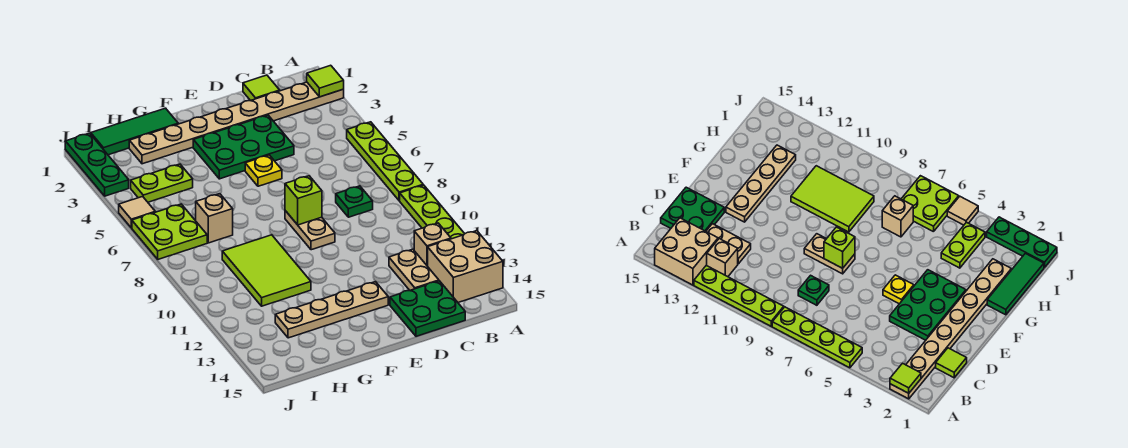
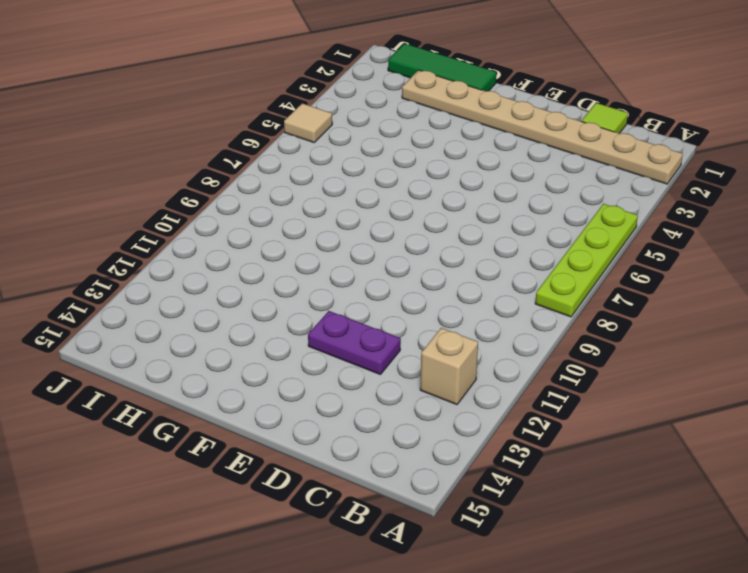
purple plate D12:E12 level 1 -> none
none -> lime plate A9:A12 level 1
none -> tan brick A13:B14 level 1
none -> green plate C8 level 1

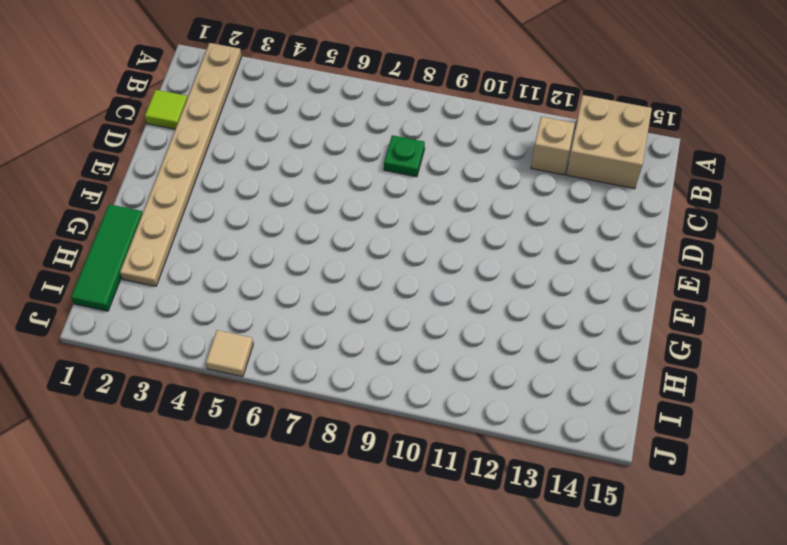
none -> lime plate A5:A8 level 1
none -> lime plate A9:A12 level 1
none -> tan plate C12:C13 level 1

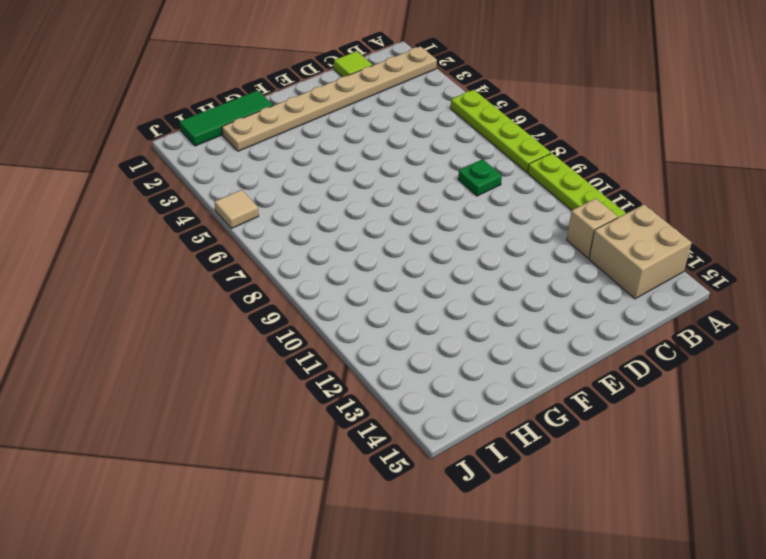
none -> tan plate C12:C13 level 1
none -> green plate C14:D15 level 1
none -> green plate D3:F4 level 1

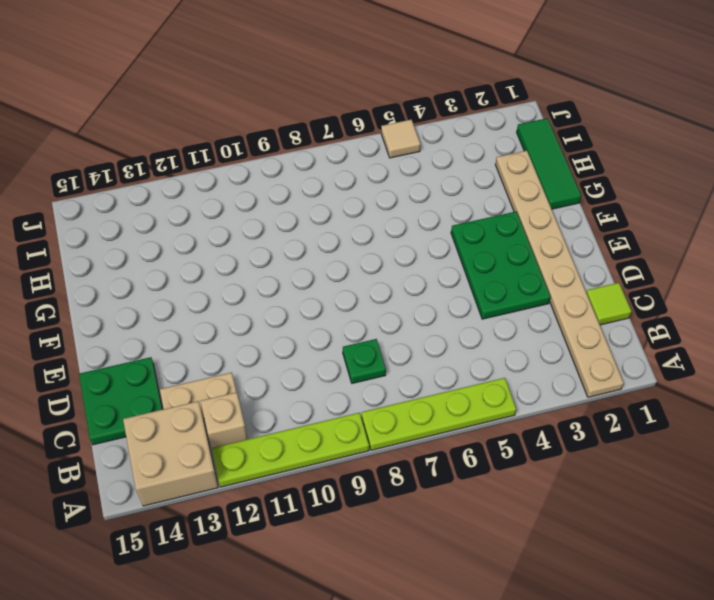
none -> yellow plate E5 level 1
none -> tan plate E8:E9 level 1
none -> tan plate E13:H13 level 1

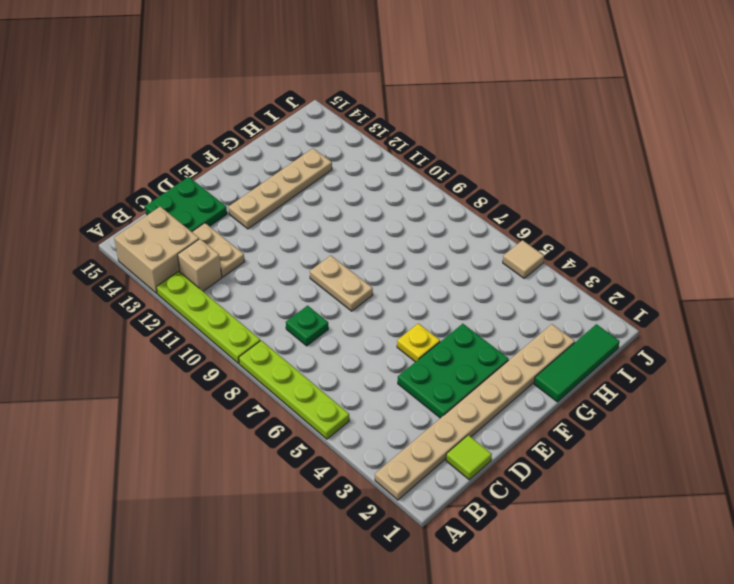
none -> lime tile G9:H11 level 1
none -> lime plate H4:I4 level 1
none -> tan brick H7 level 1

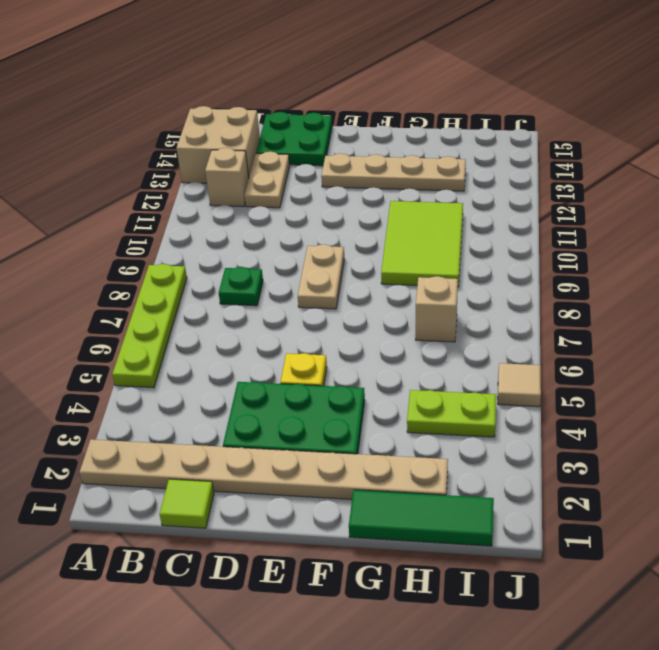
none -> lime plate A9:A12 level 1
none -> lime plate I6:J7 level 1
none -> green plate J1:J3 level 1

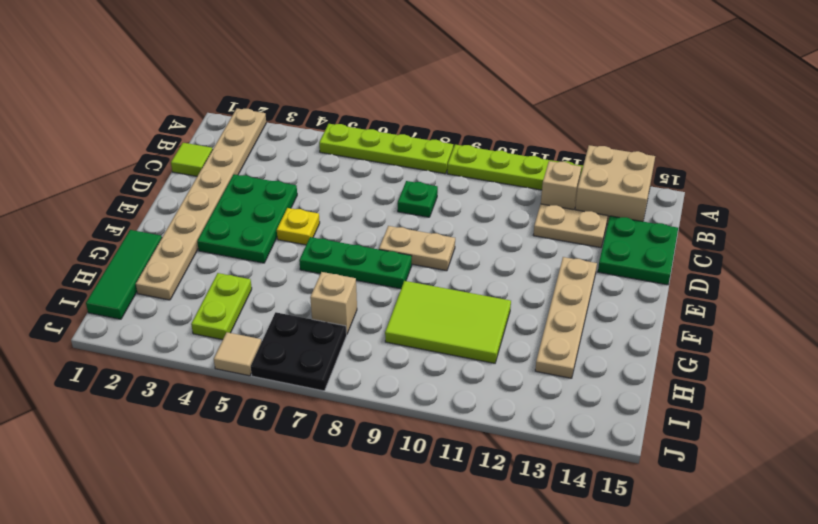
green plate F6:F8 level 1 -> green plate J1:J3 level 1
black plate I6:J7 level 1 -> lime plate I6:J7 level 1
none -> lime tile A2 level 2
none -> lime brick E8 level 2

